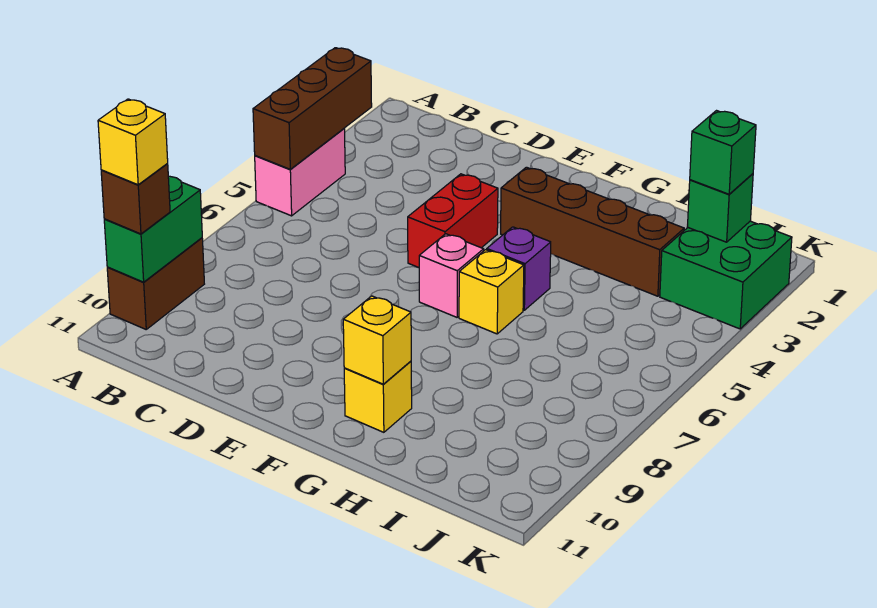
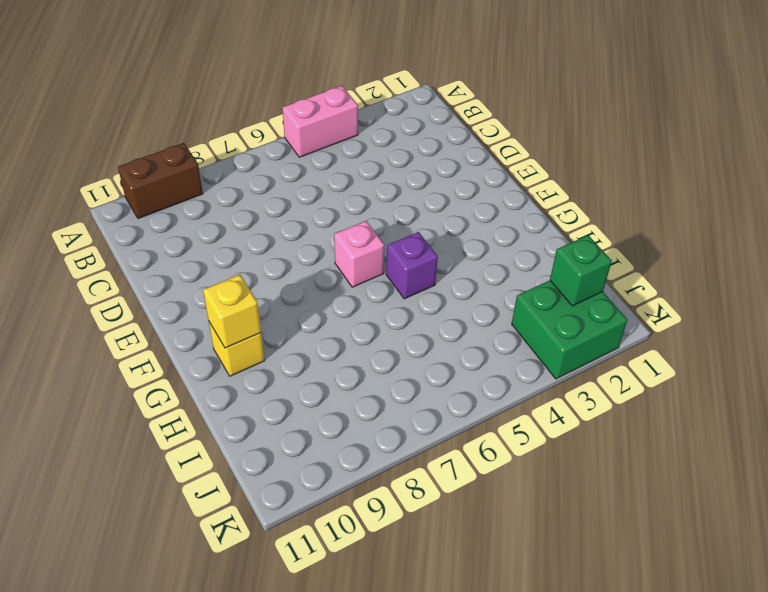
none -> red brick E4:E5 level 1
none -> brown brick F3:I3 level 1
none -> yellow brick G6 level 1

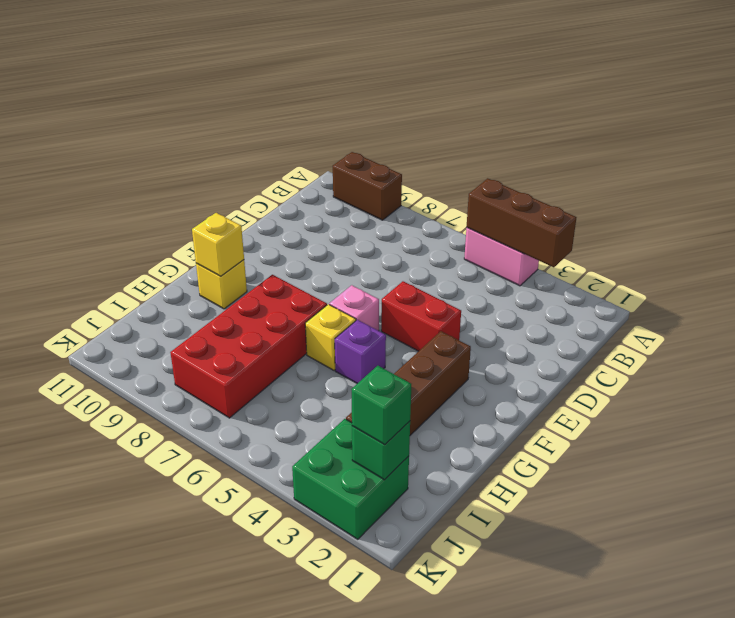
red brick G7:J8 level 1 -> none
none -> green brick A9:A10 level 2
none -> brown brick A10 level 3
none -> yellow brick A10 level 4

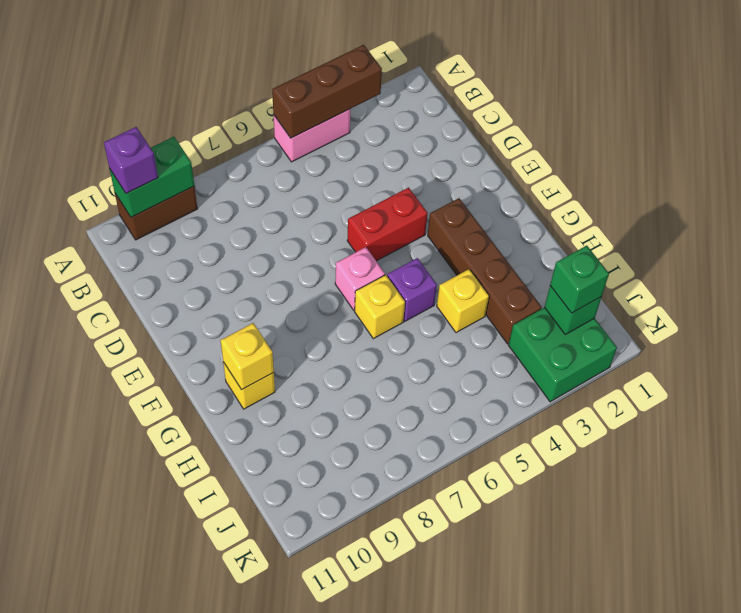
purple brick A10 level 3 -> brown brick A10 level 3
yellow brick H4 level 1 -> yellow brick A10 level 4

